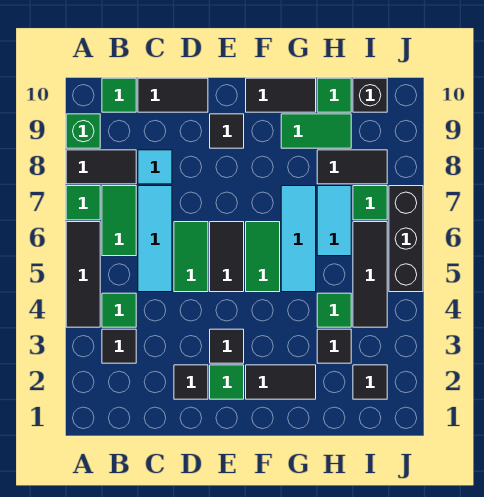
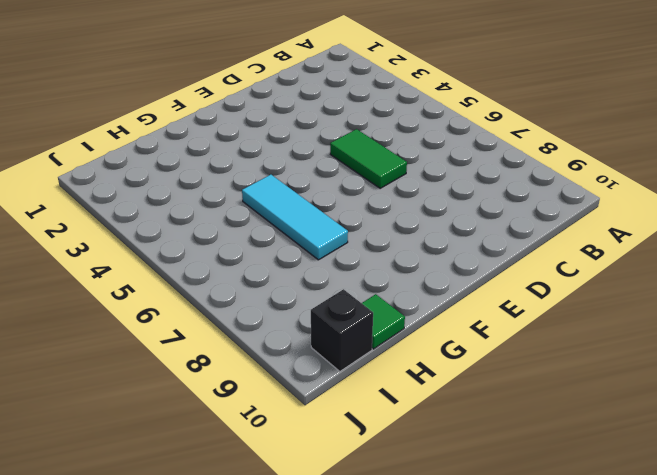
none -> black tile A4:A6 level 1
none -> green tile A7 level 1
none -> black tile A8:B8 level 1
none -> green brick A9 level 1

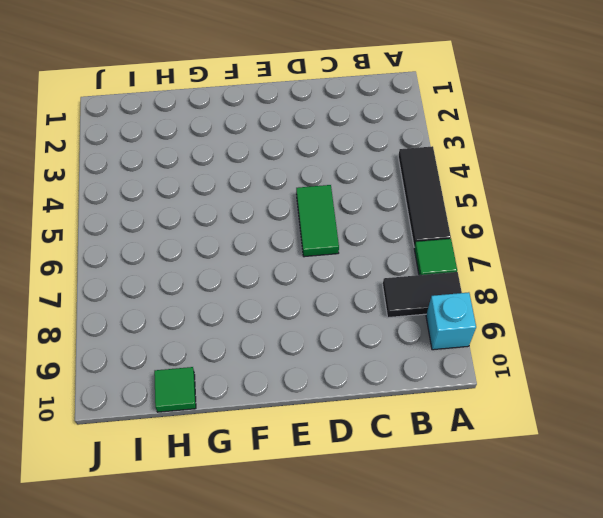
cyan brick A9 level 1 -> green brick A9 level 1
none -> black tile B3 level 1
none -> green tile B4 level 1
none -> green tile B6:B7 level 1
none -> green tile B10 level 1

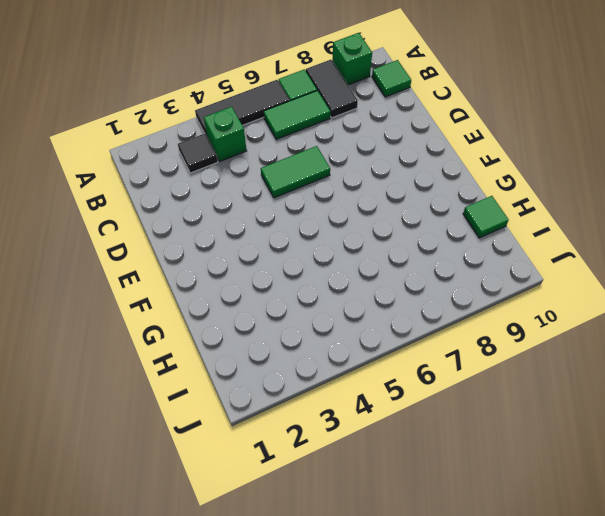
green brick B4 level 1 -> green tile B4 level 1
none -> cyan tile C5:C7 level 1
none -> cyan tile C8 level 1
none -> black tile C10:D10 level 1
none -> black tile D2 level 1

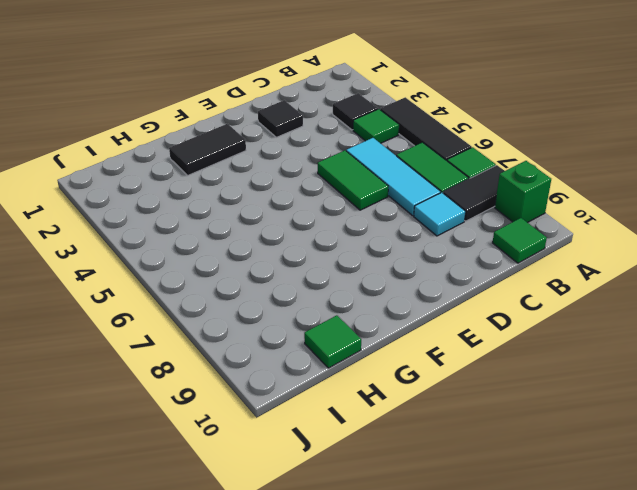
none -> black tile C10:D10 level 1
none -> green tile E2 level 1
none -> black tile E3 level 1
none -> black tile E5:E6 level 1

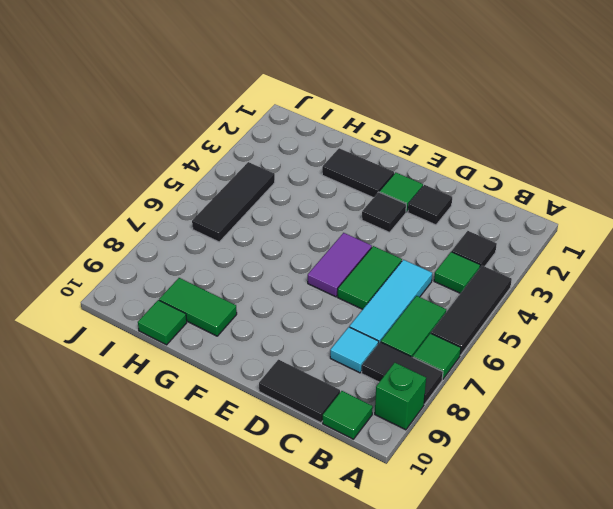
purple tile E5:E6 level 1 -> black tile E5:E6 level 1
none -> black tile E9 level 1
none -> green tile F5:F6 level 1
none -> black tile F10:G10 level 1
none -> cyan tile G5:G7 level 1

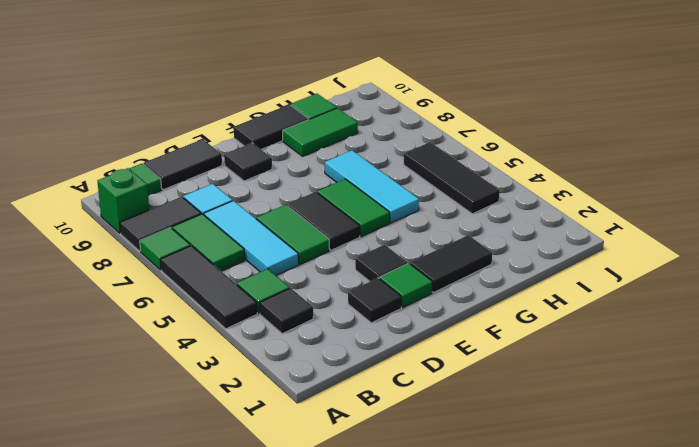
none -> black tile H3 level 1
none -> green tile H4 level 1
none -> cyan tile H6:H7 level 1
none -> black tile H8:I8 level 1

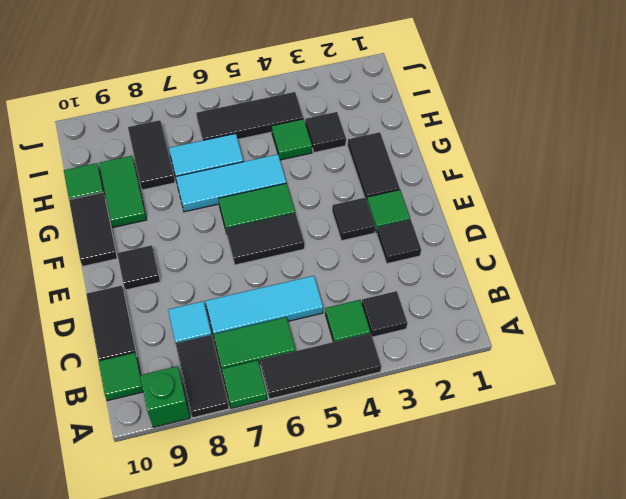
none -> green tile D5:D6 level 1
none -> black tile I2 level 1
none -> green tile I7 level 1
none -> black brick I10 level 1

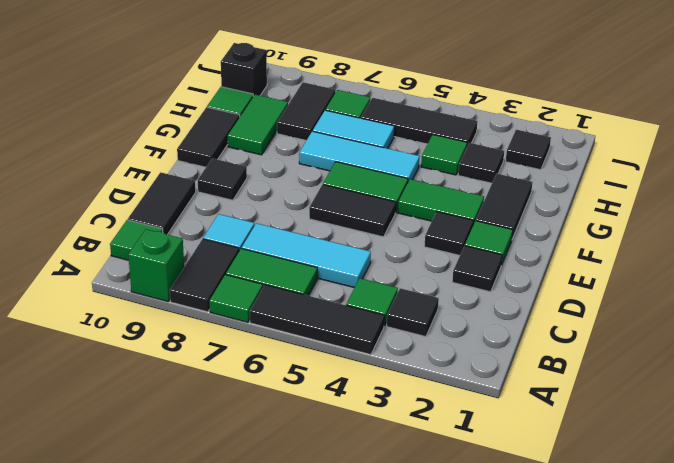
green tile F3:F4 level 1 -> green tile D5:D6 level 1
none -> black brick J5:J7 level 1

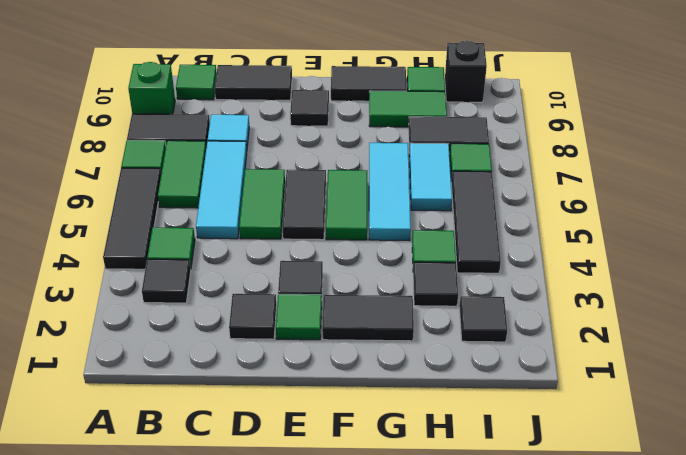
none -> black brick J5:J7 level 1

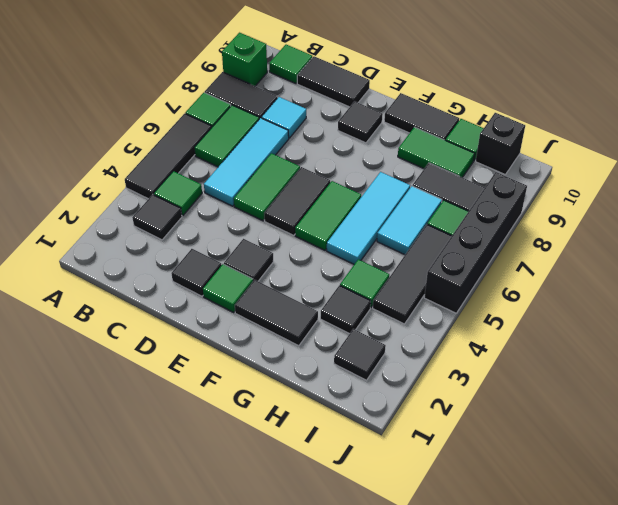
black brick J5:J8 level 1 -> black brick J5:J7 level 1

